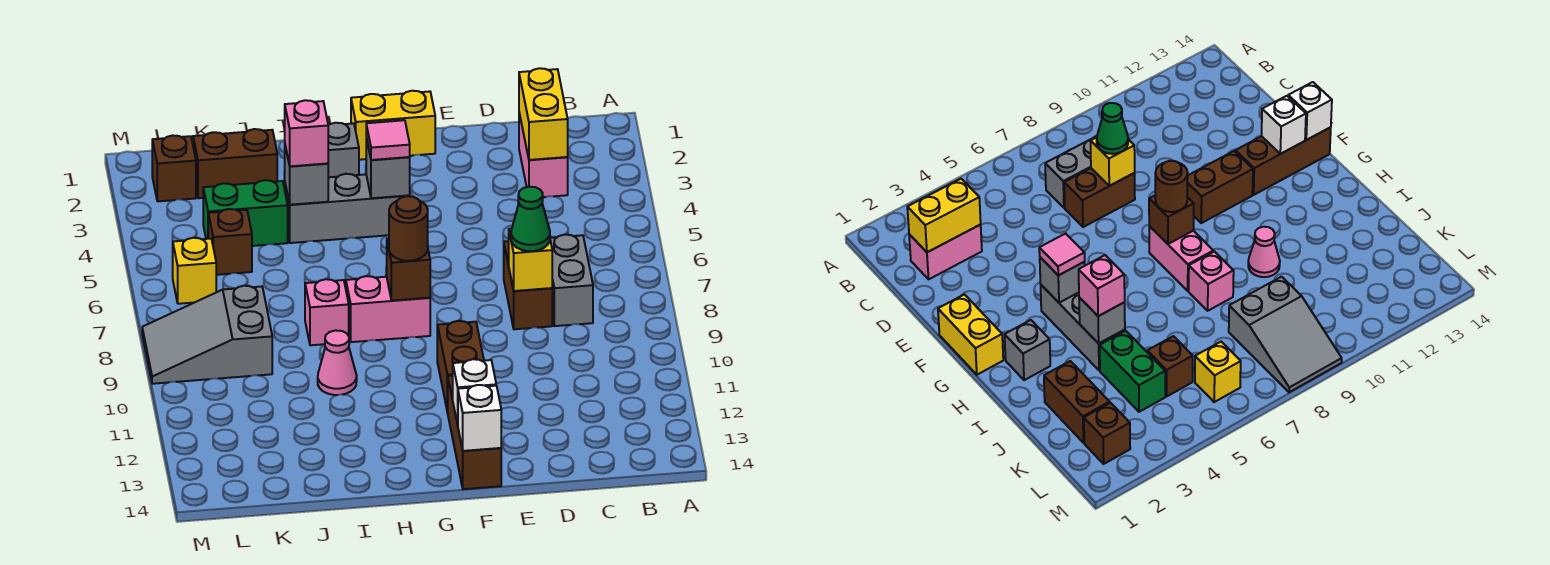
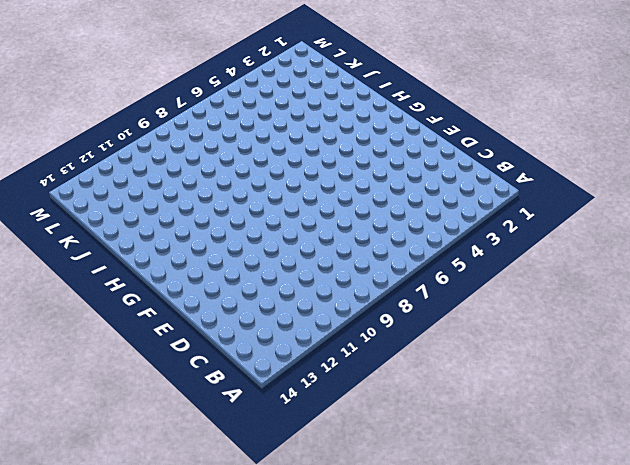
none -> pink brick C2:C3 level 1
none -> grey brick C7:C8 level 1
none -> brown brick D7:D8 level 1

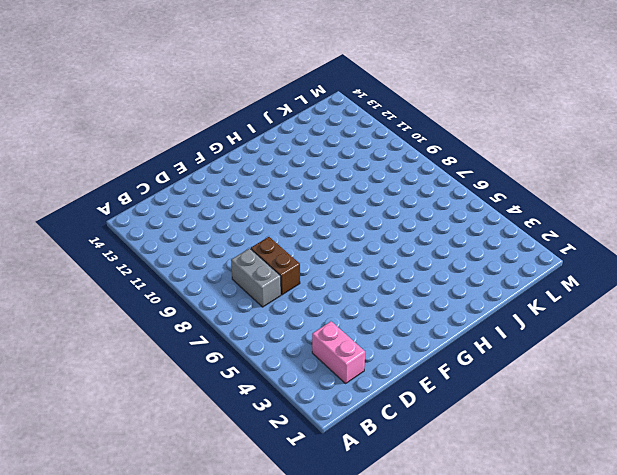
none -> yellow brick F1:G1 level 1
none -> brown brick F10:F11 level 1
none -> brown brick F12:F14 level 1

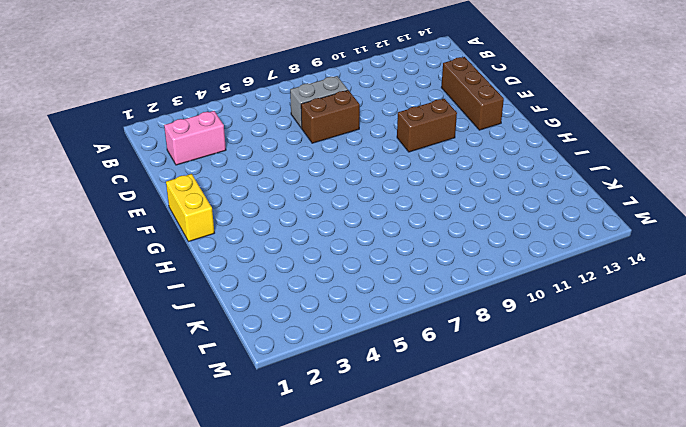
brown brick D13:F13 level 1 -> brown brick F12:F14 level 1
none -> grey brick G4:I4 level 1
none -> pink brick G8:H8 level 1
none -> grey brick H2 level 1

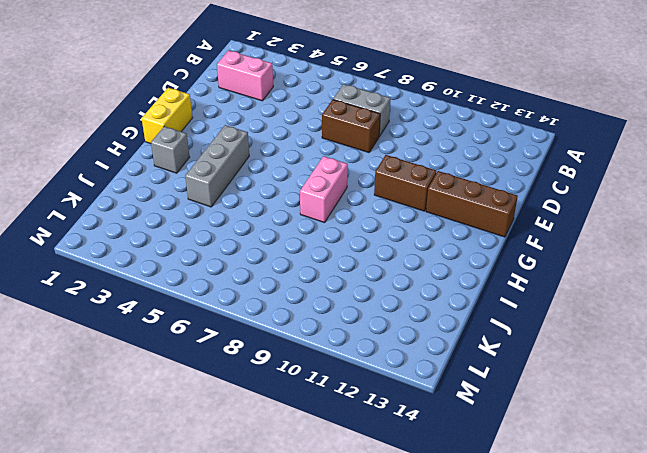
none -> pink brick I8 level 1
none -> pink cone I10 level 1
none -> brown brick J2:K2 level 1

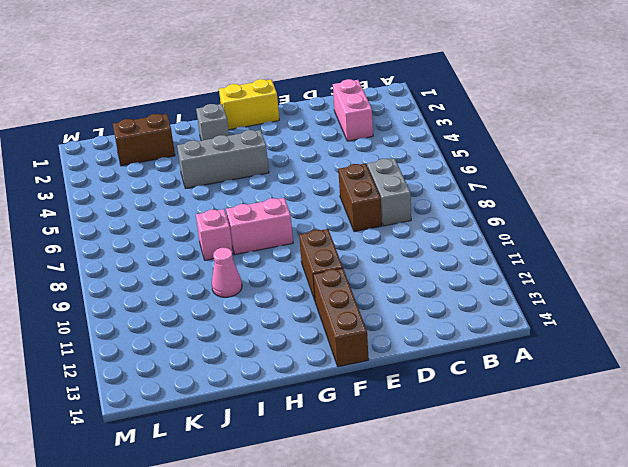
none -> green brick J4:K4 level 1
none -> brown brick K5 level 1
none -> grey slope K8:M9 level 1 top K

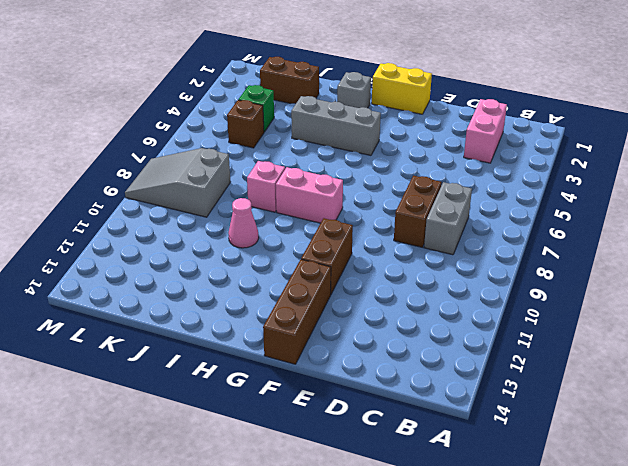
green brick K4 level 1 -> green brick J4:K4 level 1
none -> brown brick L2 level 1
none -> yellow brick L6 level 1
none -> yellow brick C2:C3 level 2

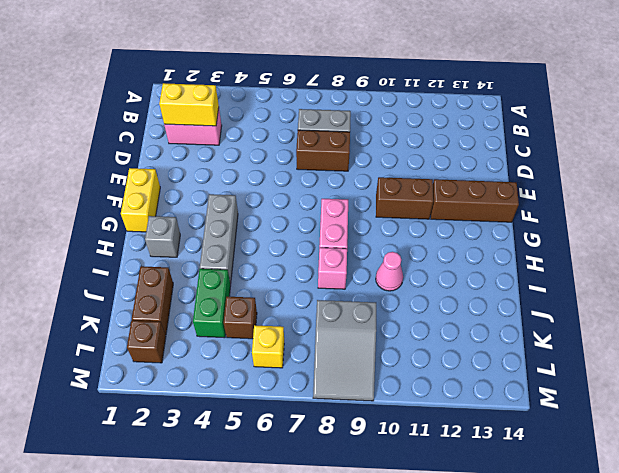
none -> yellow brick D8 level 2
none -> white brick F13 level 2
none -> white brick F14 level 2

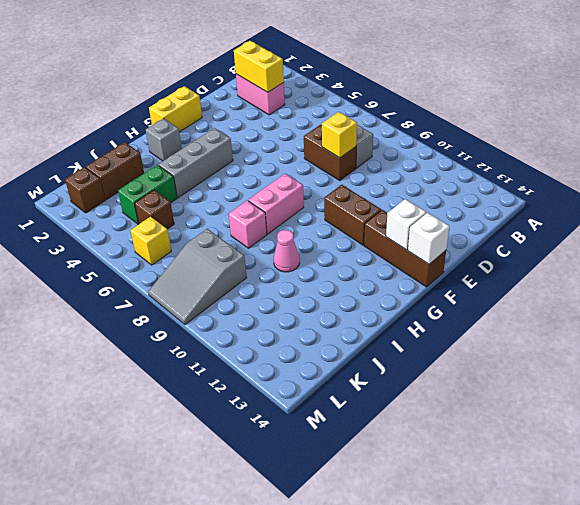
none -> grey brick G4 level 2
none -> brown brick G8 level 2
none -> grey brick I4 level 2

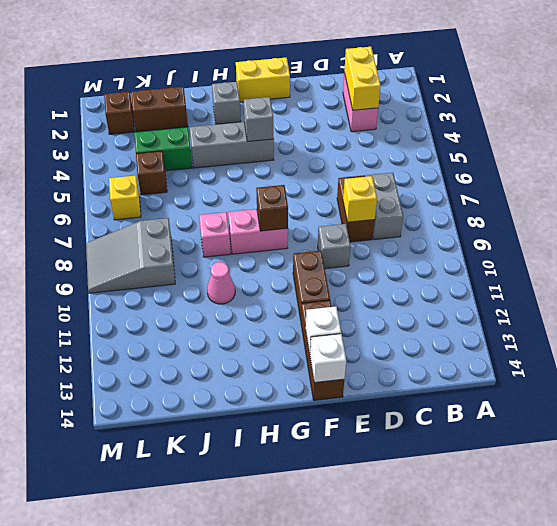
grey brick E9 level 1 -> grey brick I4 level 2
none -> green cone D8 level 3
none -> pink tile G4 level 3
none -> brown round brick G8 level 3

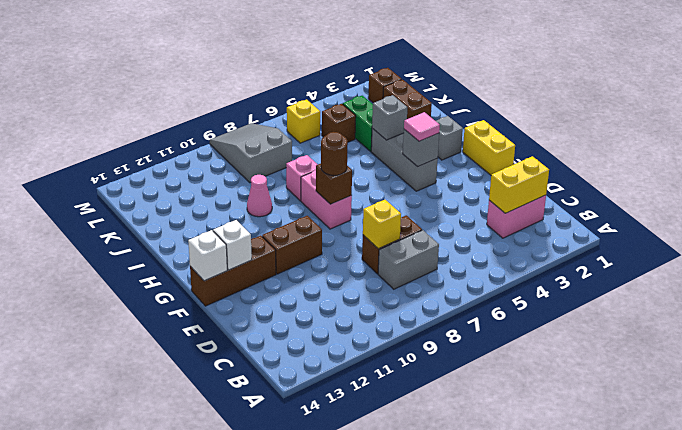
none -> green cone D8 level 3
none -> pink brick I4 level 3

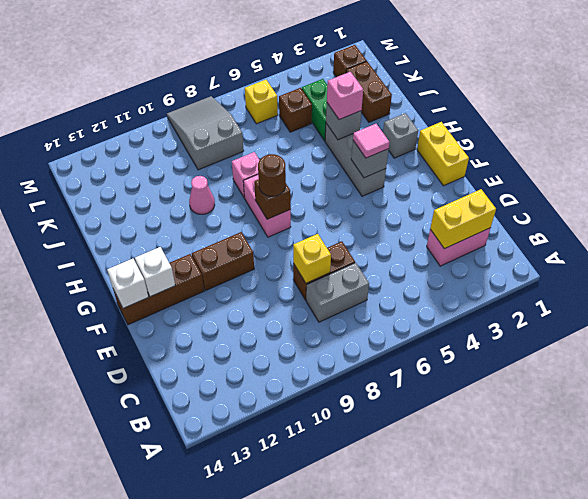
none -> green cone D8 level 3

